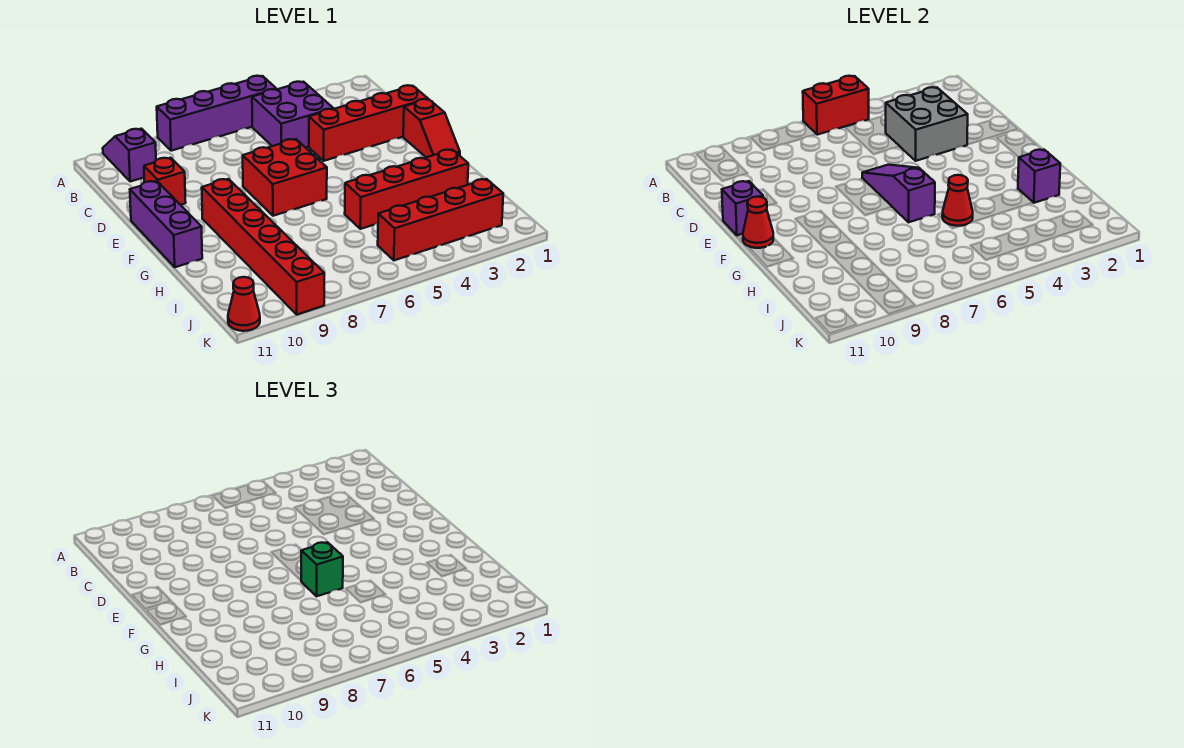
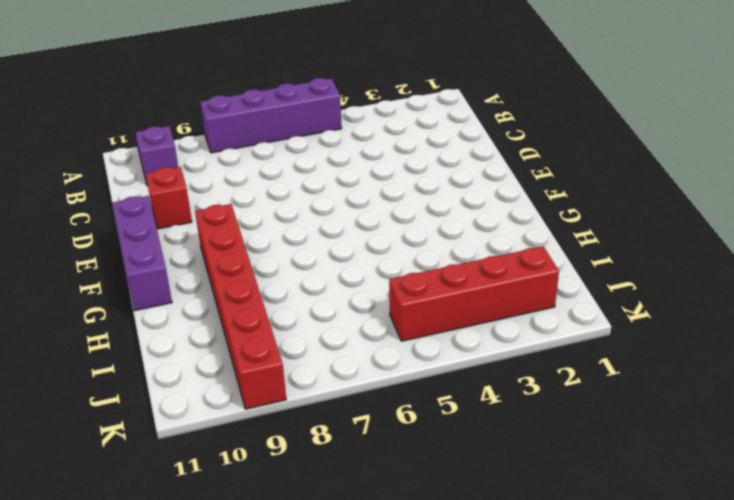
none -> purple brick B4:C5 level 1
none -> red brick D1:D4 level 1
none -> red slope E1:F1 level 1 top E

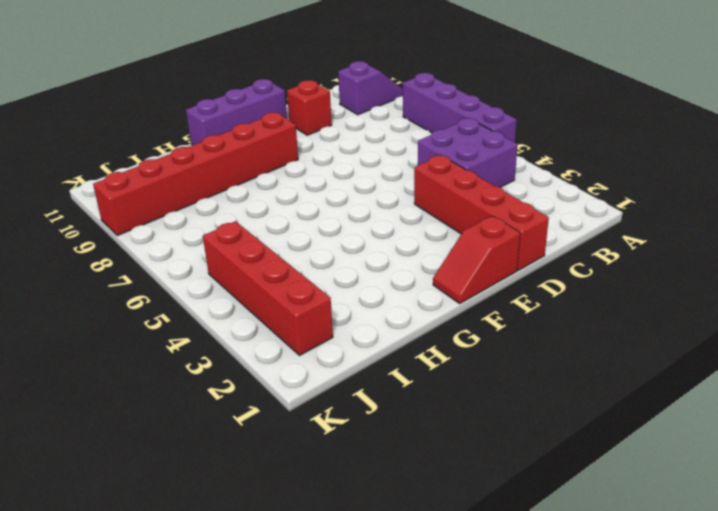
none -> red brick E6:F7 level 1
none -> red brick H2:H5 level 1
none -> red cone K11 level 1

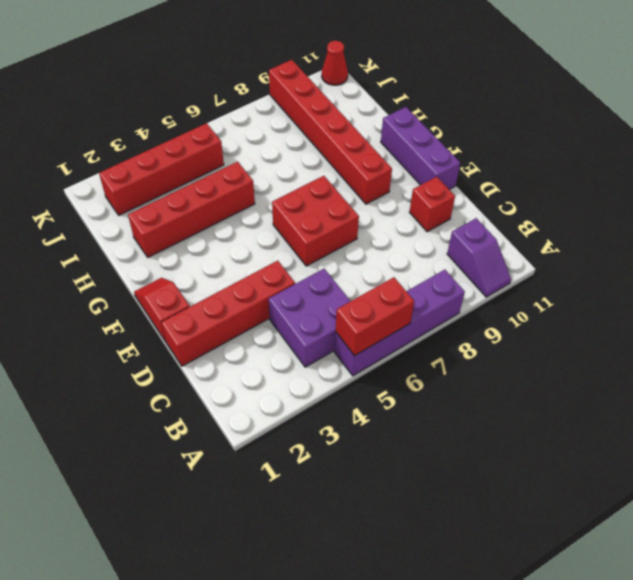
none -> grey brick C3:D4 level 2
none -> purple slope E6:G6 level 2 top G
none -> purple brick E11 level 2

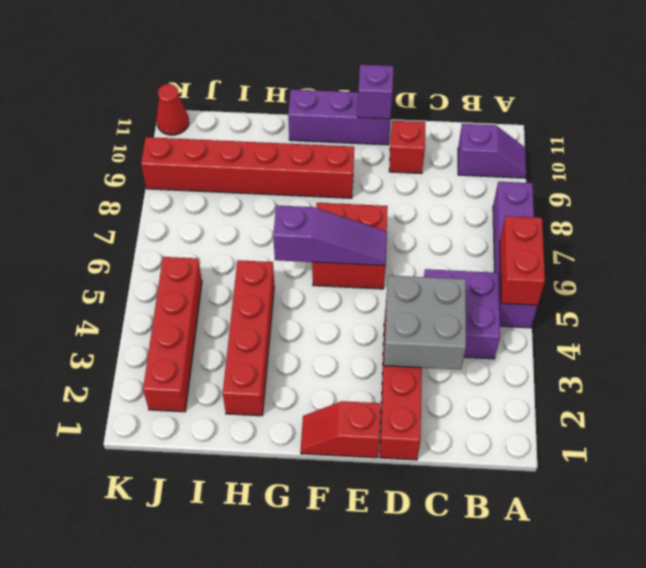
none -> red cone F11 level 2
none -> purple brick H2 level 2
none -> red cone H5 level 2

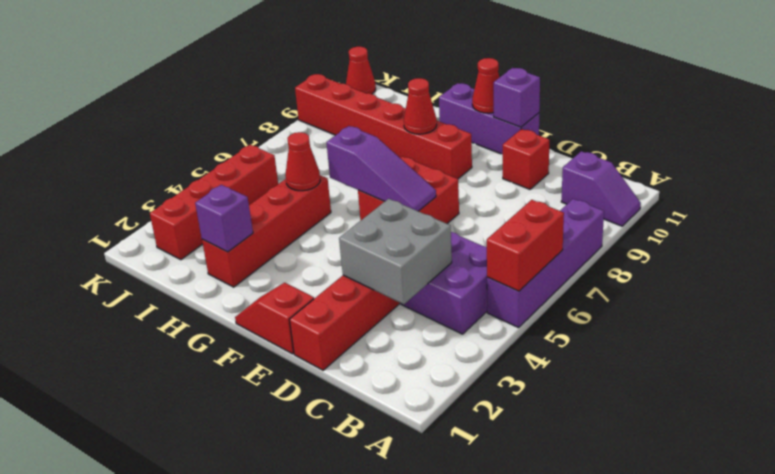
red cone G9 level 2 -> none
none -> green brick G6 level 3

